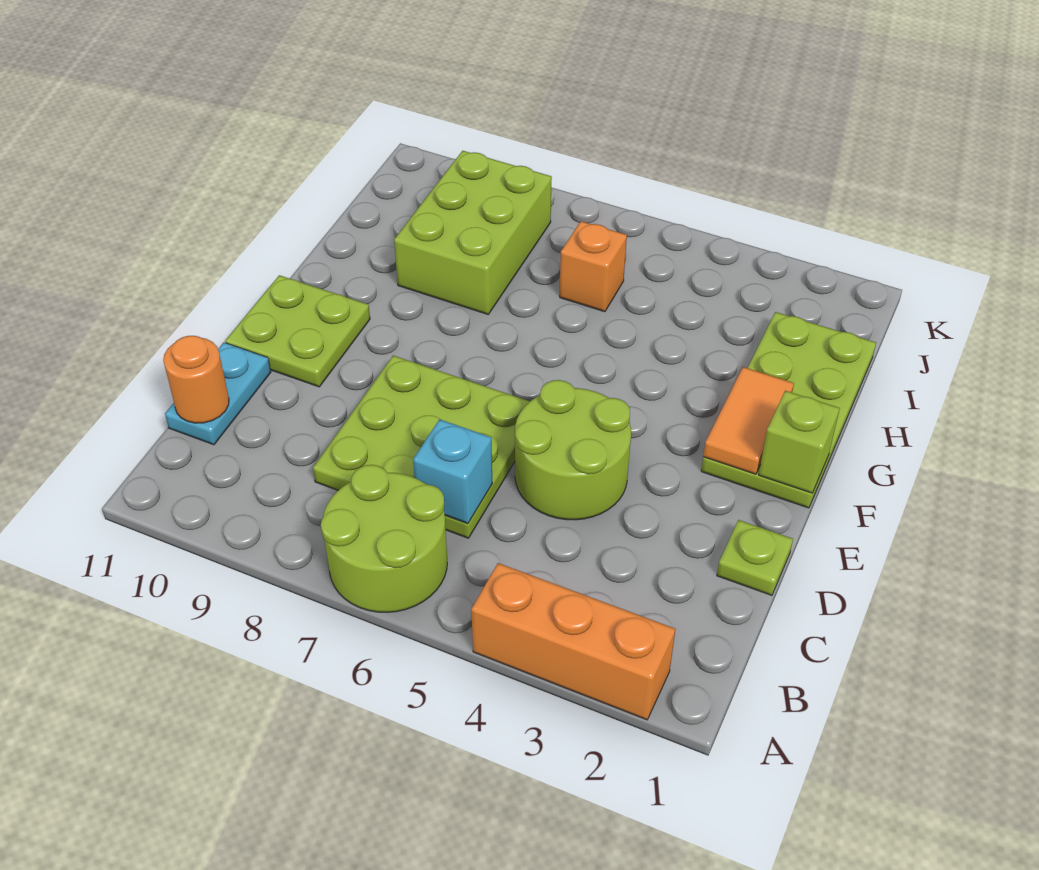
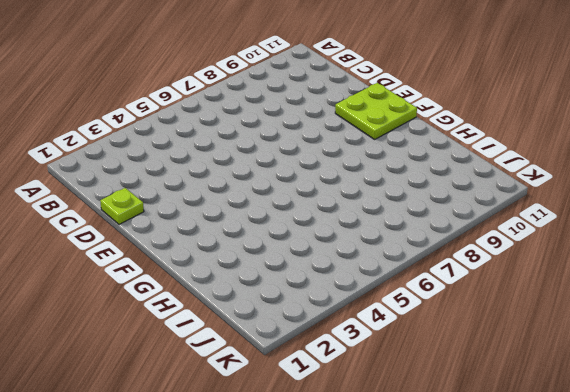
none -> orange brick A2:A4 level 1
none -> lime round brick A6:B7 level 1
none -> lime plate C6:E8 level 1

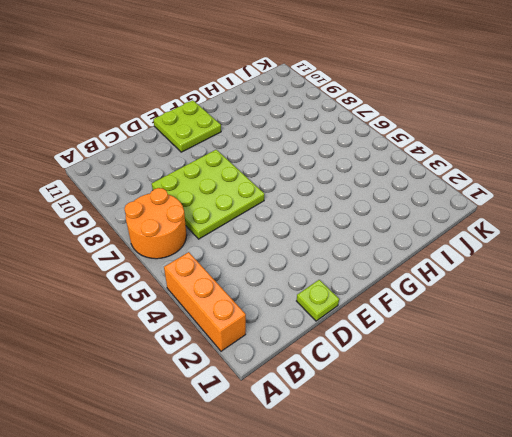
orange round brick A6:B7 level 1 -> lime round brick A6:B7 level 1
none -> cyan plate C11:D11 level 1
none -> lime round brick D4:E5 level 1
none -> lime plate F1:I2 level 1

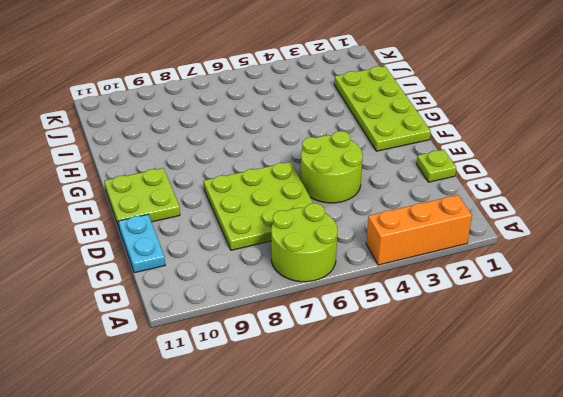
none -> lime brick H8:J9 level 1
none -> orange brick I6 level 1
none -> cyan brick C6 level 2

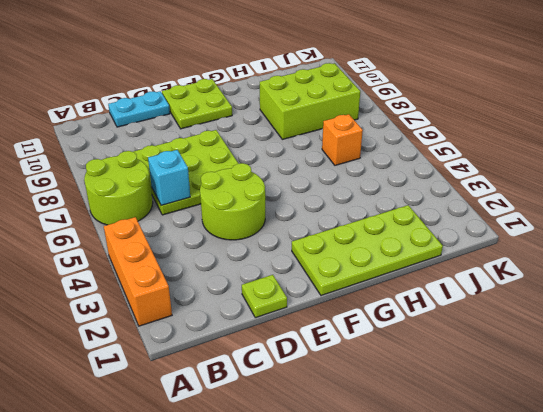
none -> orange round brick C11 level 2
none -> lime brick F1 level 2
none -> orange tile F2:G2 level 2

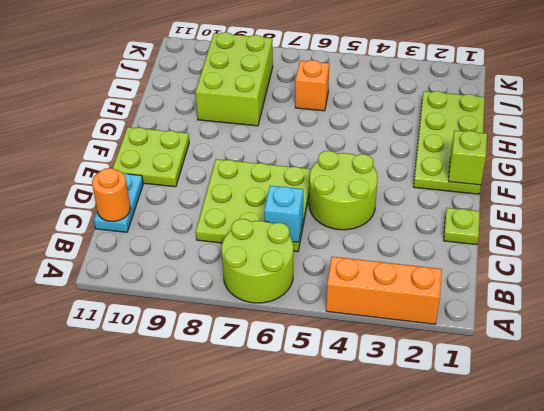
none -> orange tile F2:G2 level 2

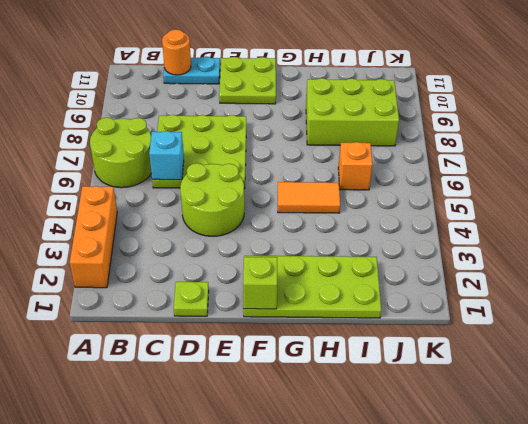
orange tile G5:H5 level 1 -> orange tile F2:G2 level 2

